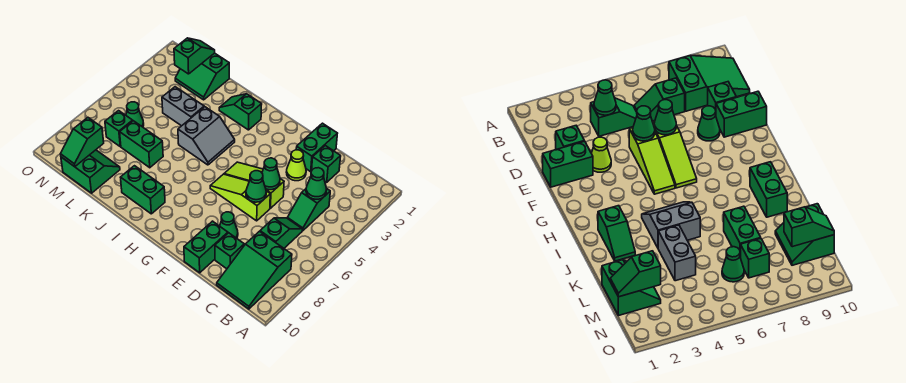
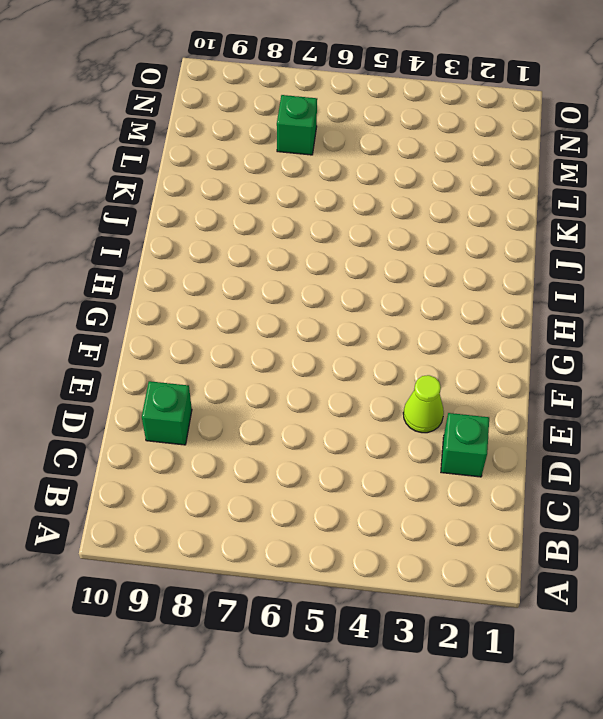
none -> green slope B8:C10 level 1 top 8
none -> green slope C4:C5 level 1 top 4
none -> green slope C6:C7 level 1 top 7

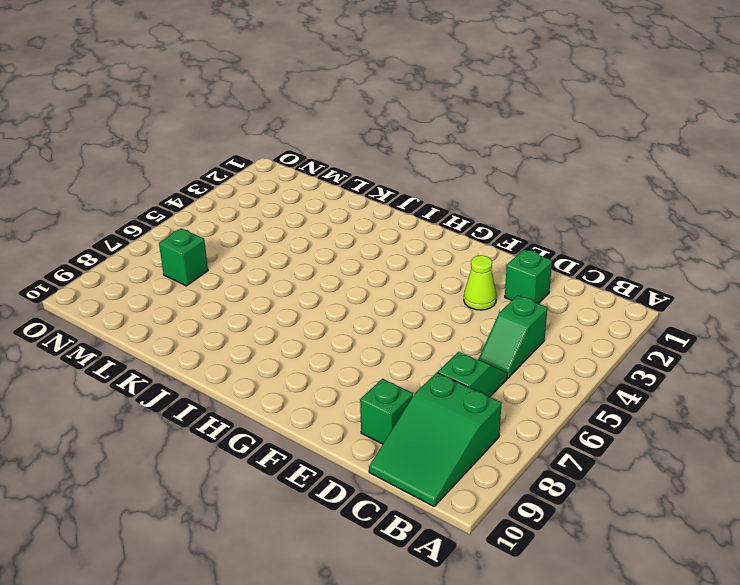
none -> green brick E1:E2 level 1
none -> lime slope E5:G5 level 1 top E
none -> lime slope E6:G6 level 1 top E

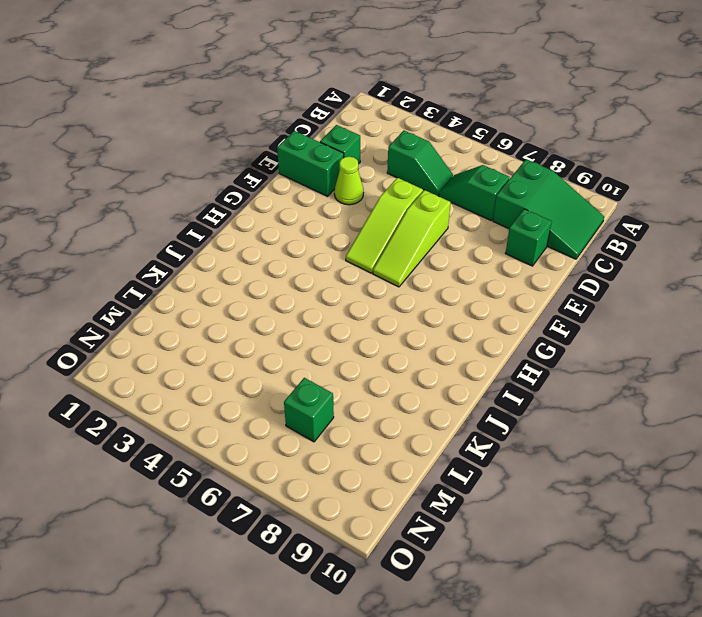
none -> green cone E8 level 1
none -> green brick E9:E10 level 1
none -> green slope I2:J2 level 1 top I

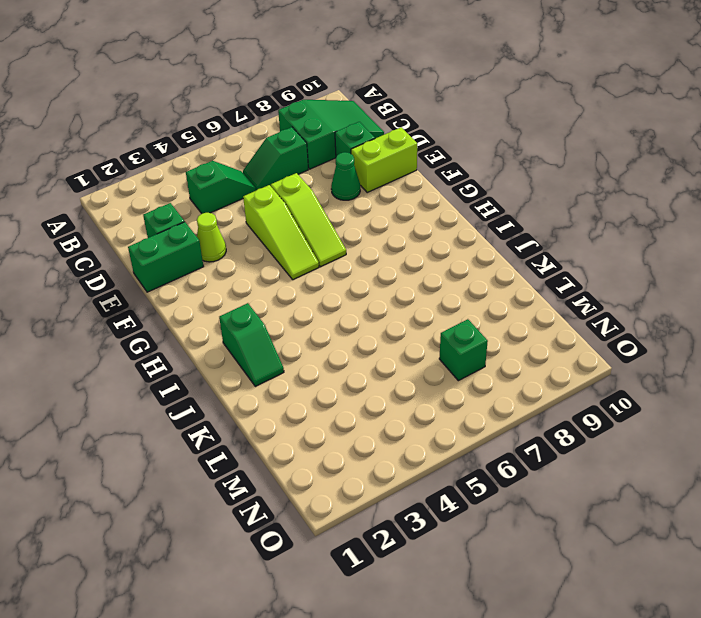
lime brick E9:E10 level 1 -> green brick E9:E10 level 1
none -> grey slope I4:J5 level 1 top J
none -> green brick I9:J9 level 1
none -> grey brick K4:L4 level 1

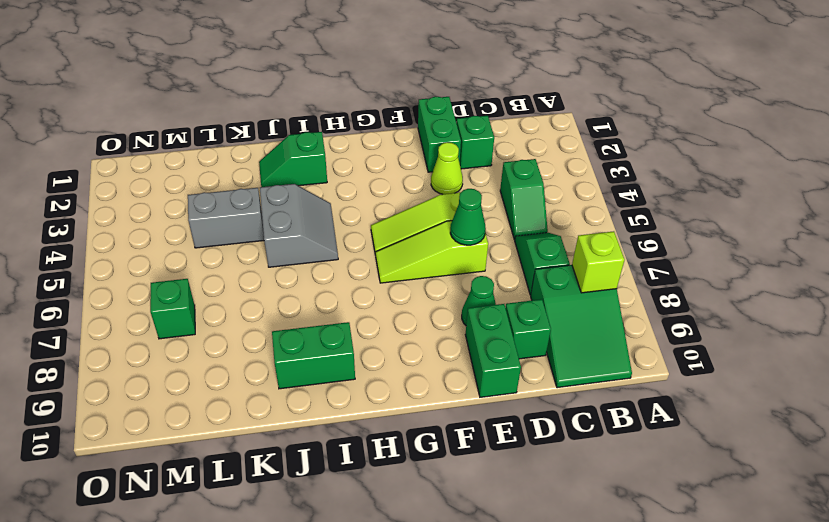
lime brick B8 level 2 -> none
none -> green brick K7:L7 level 1
none -> green slope L1:M2 level 1 top 1
none -> green slope L9:M10 level 1 top 10

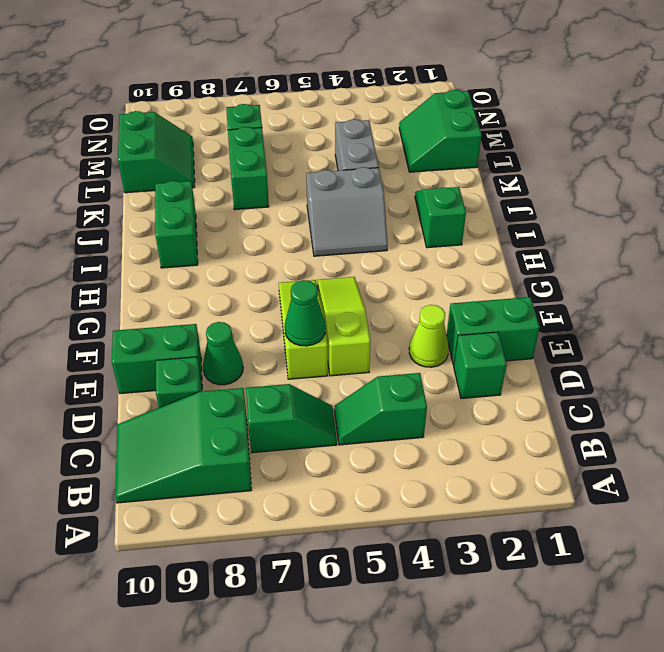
none -> green cone M6 level 1
none -> green cone C4 level 2
none -> green cone E5 level 2

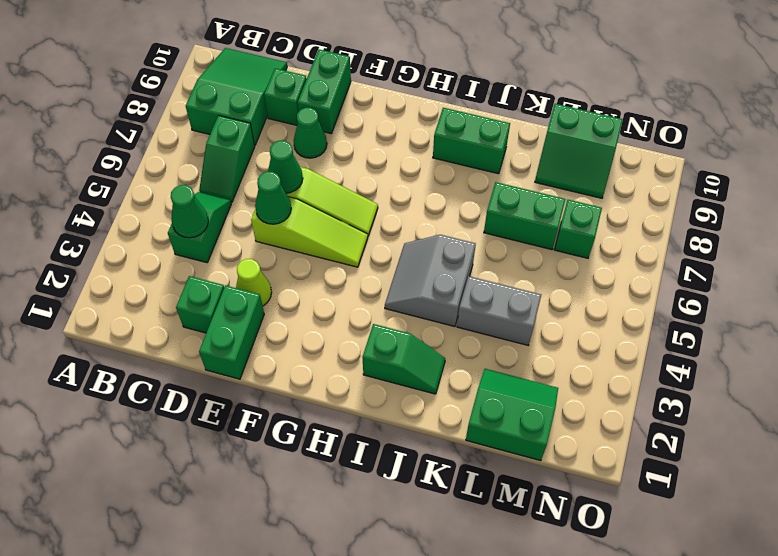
none -> green cone M6 level 1
none -> green slope M1:M2 level 2 top 2
none -> green slope M9:M10 level 2 top 9

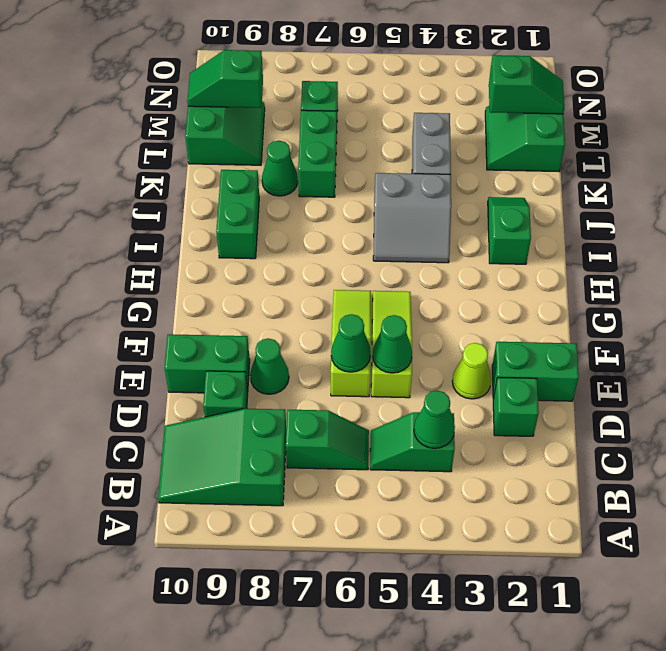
green cone K8 level 1 -> green cone M6 level 1

